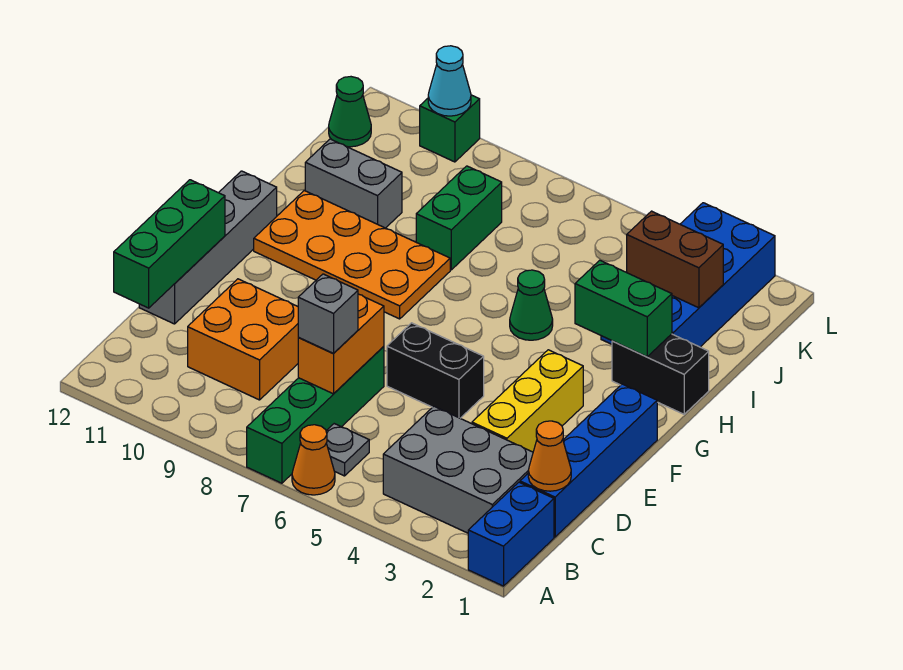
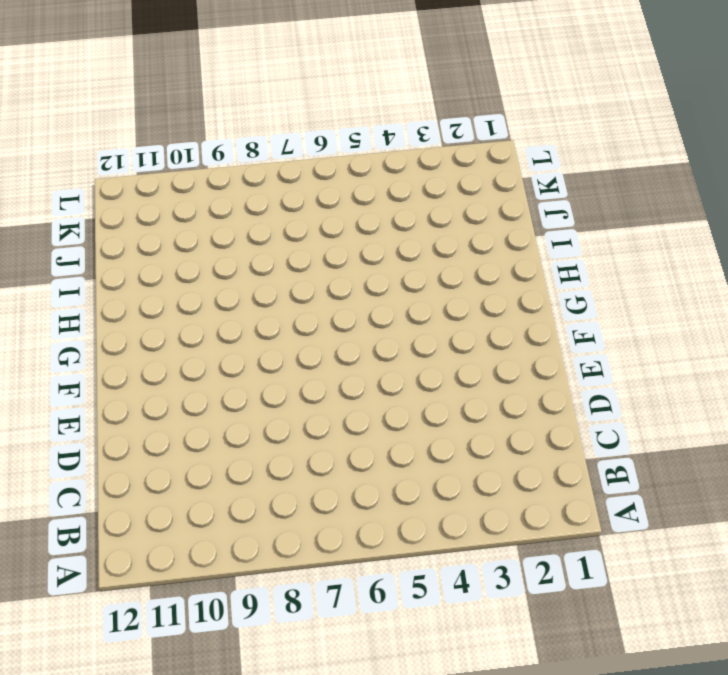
none -> blue brick A1:B1 level 1
none -> orange cone A6 level 1
none -> green brick A7:D7 level 1

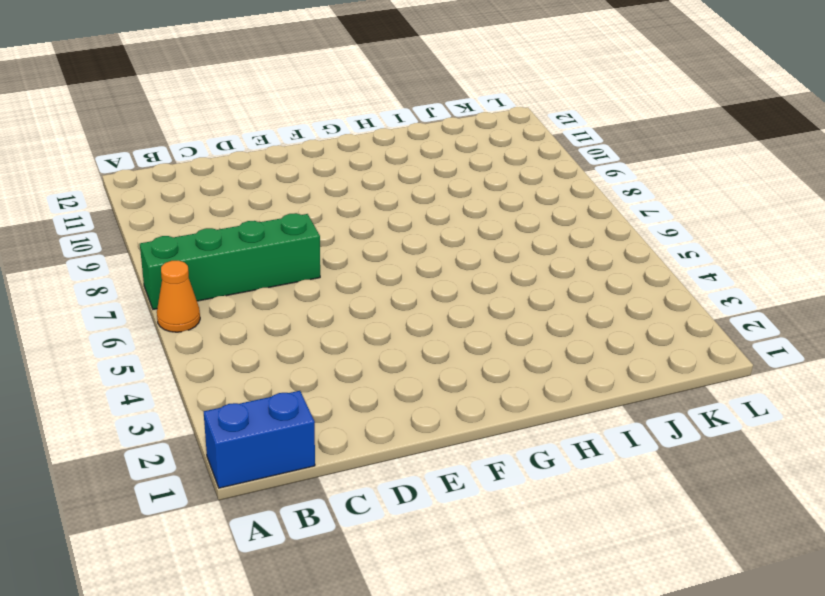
none -> grey brick B2:C4 level 1
none -> grey plate B6 level 1
none -> blue brick C1:F1 level 1

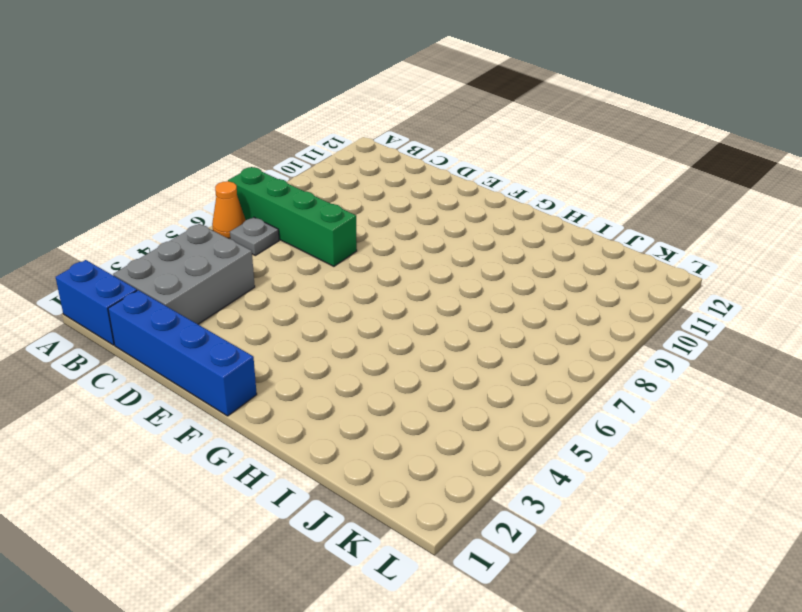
none -> orange brick C9:D10 level 1
none -> yellow brick D3:F3 level 1
none -> grey brick D12:G12 level 1

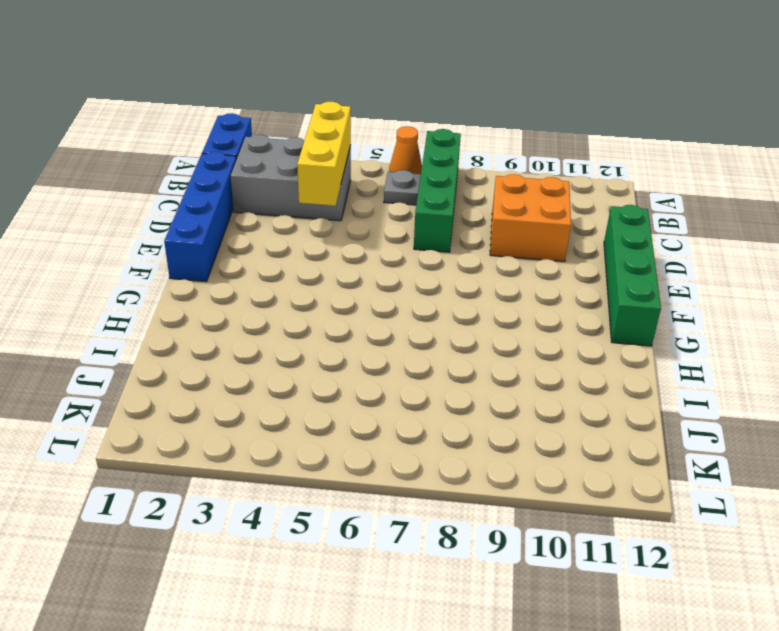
yellow brick B4:D4 level 2 -> yellow brick D3:F3 level 1
green brick D12:G12 level 1 -> grey brick D12:G12 level 1
none -> black brick E5:E6 level 1
none -> orange plate G8:H11 level 1
none -> black brick H1:H2 level 1

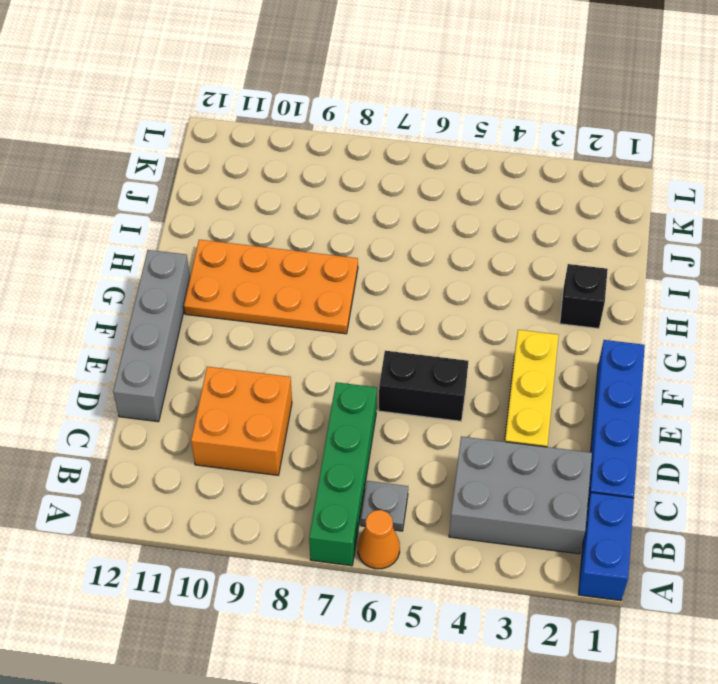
black brick H2 level 1 -> black brick H1:H2 level 1
none -> green cone H5 level 1
none -> blue brick I2:L3 level 1
none -> green brick I8:J8 level 1

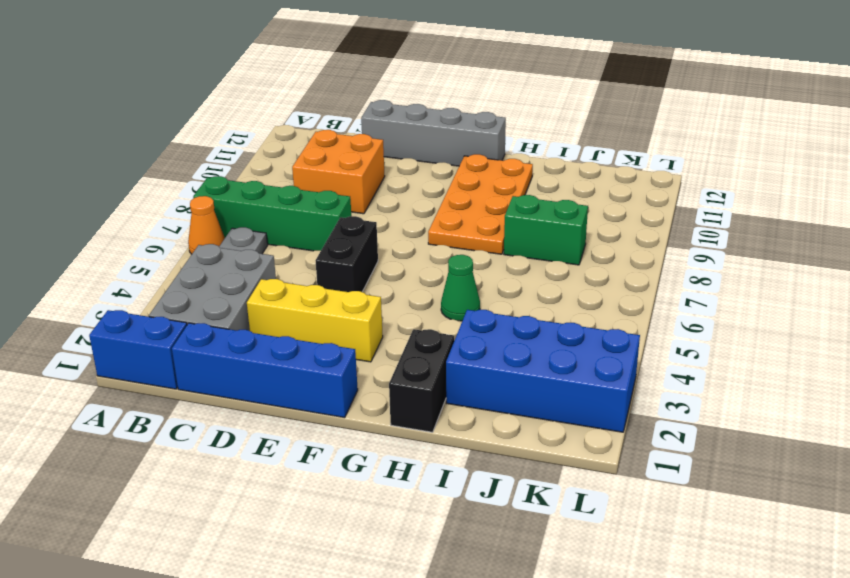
none -> grey brick I10:I11 level 1
none -> green cone K12 level 1
none -> green brick L10 level 1

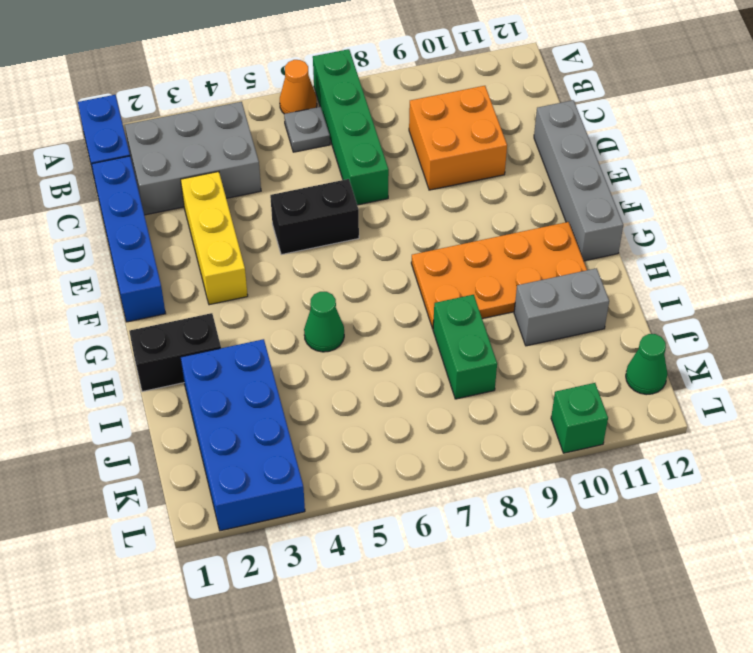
none -> orange cone C1 level 2
none -> orange brick C7:D7 level 2
none -> green brick C12:E12 level 2

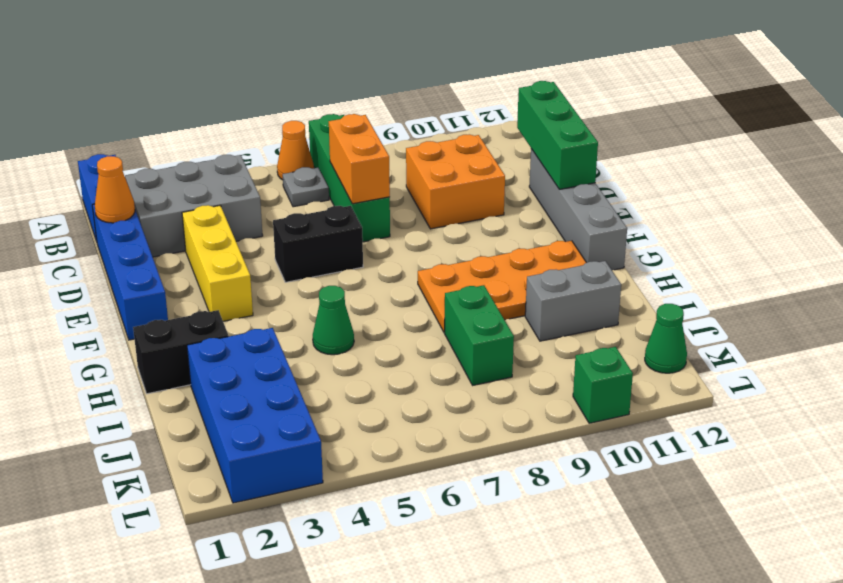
none -> green brick H2:H3 level 2
none -> brown brick J2:J3 level 2
none -> cyan cone L10 level 2

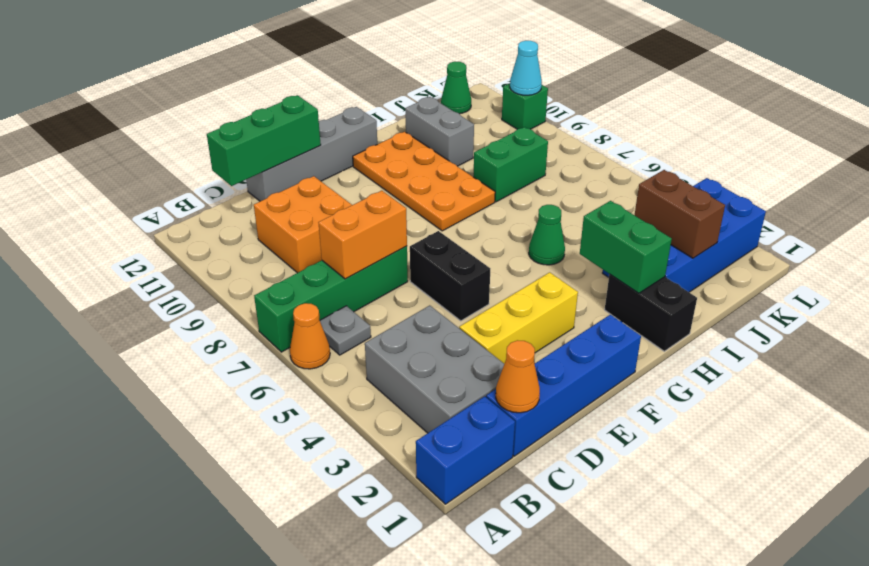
none -> grey brick C7 level 3

